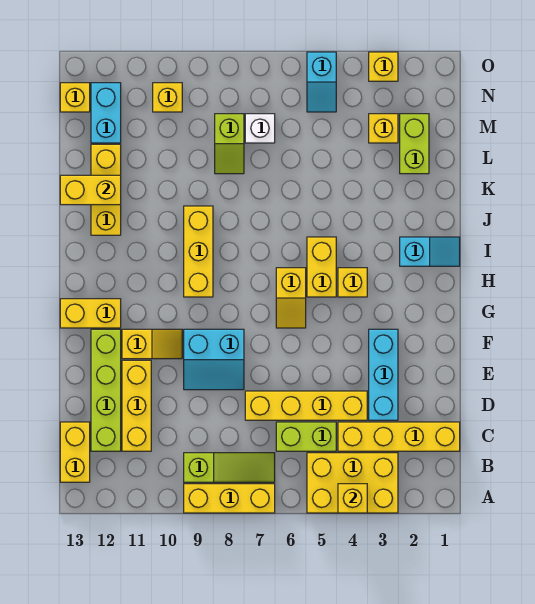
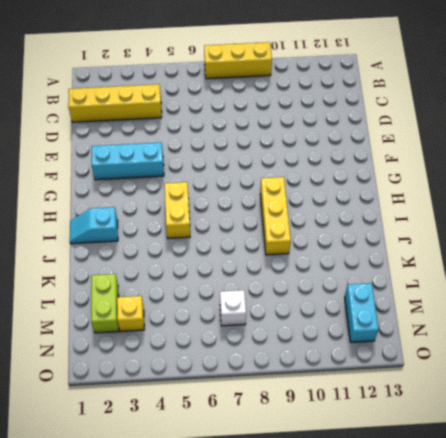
cyan brick F2:F4 level 1 -> cyan brick D3:F3 level 1
none -> yellow brick A3:B5 level 1
none -> lime slope B7:B9 level 1 top 9
none -> yellow brick B13:C13 level 1
none -> lime brick C5:C6 level 1

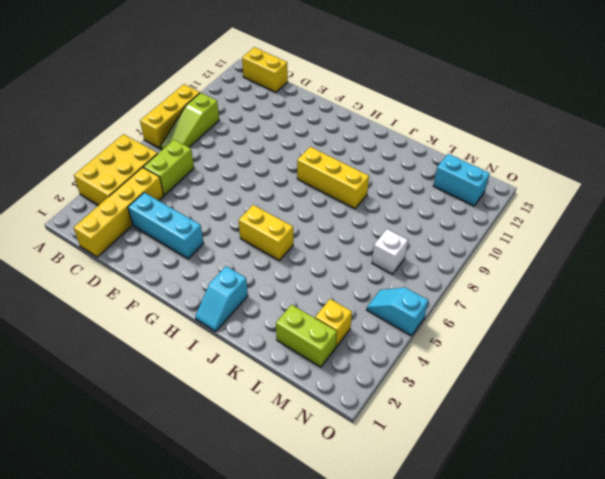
none -> yellow brick C11:E11 level 1
none -> lime brick C12:F12 level 1
none -> yellow brick D4:D7 level 1
none -> cyan slope E8:F9 level 1 top F

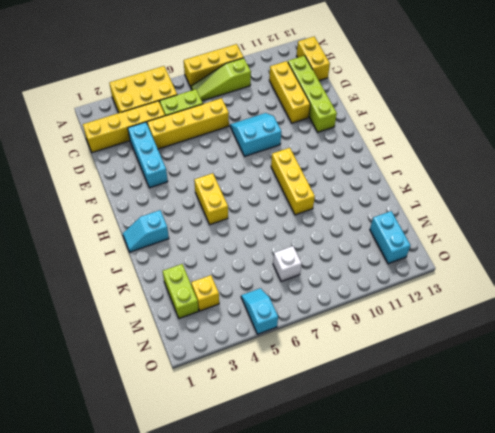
none -> yellow slope F10:F11 level 1 top 11
none -> yellow slope G6:H6 level 1 top H
none -> yellow brick G12:G13 level 1
none -> yellow brick H4 level 1

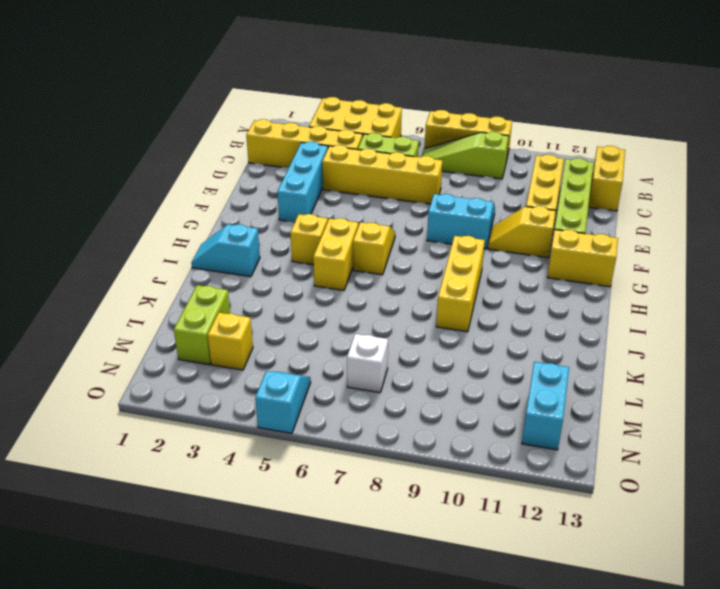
none -> yellow brick J12:L12 level 1
none -> lime slope L8:M8 level 1 top M
none -> yellow brick N10 level 1
none -> yellow brick N13 level 1

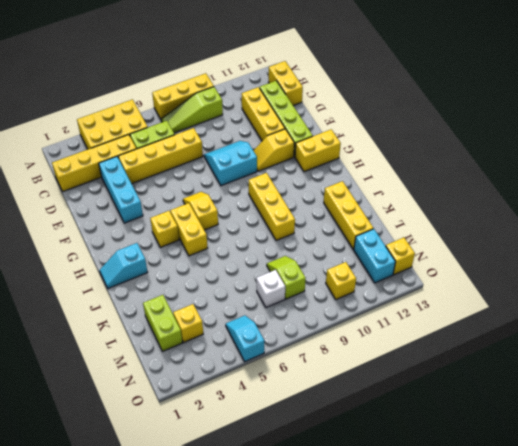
none -> yellow brick O3 level 1
none -> yellow brick A4 level 2
none -> yellow brick K12:K13 level 2

